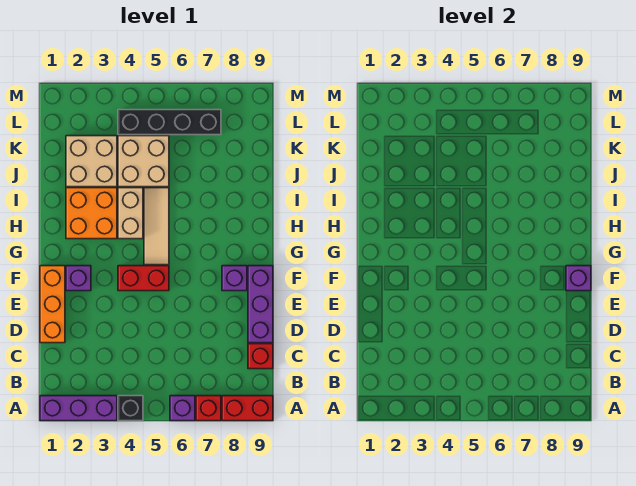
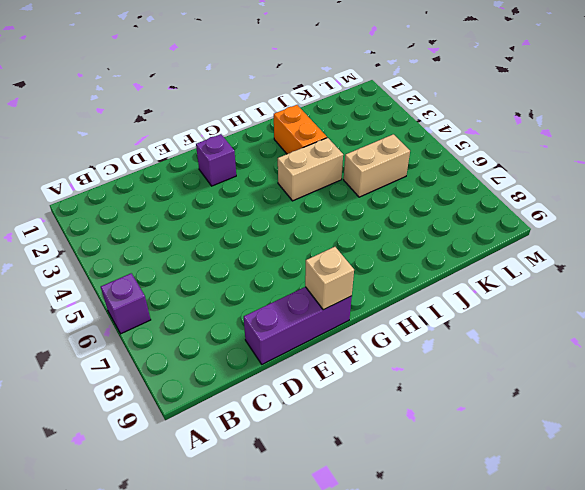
tan brick F9 level 2 -> purple brick F9 level 2
orange brick I2:I3 level 1 -> orange brick H2:I3 level 1
tan brick J5:K5 level 1 -> tan brick J4:K5 level 1
none -> purple brick A1:A3 level 1
none -> black brick A4 level 1
none -> red brick A7 level 1

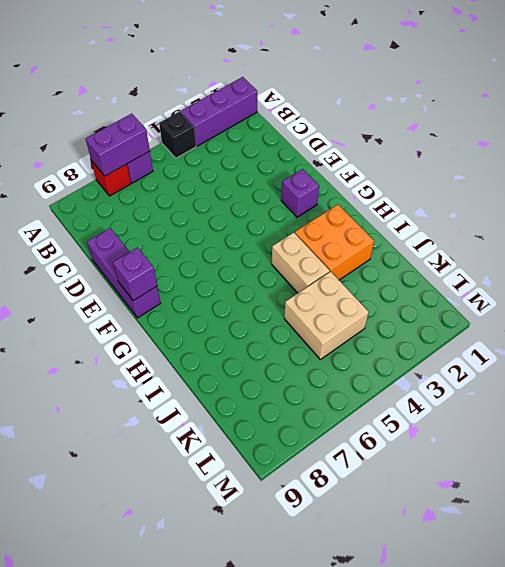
purple brick A6:A7 level 2 -> none
none -> red brick A8:A9 level 1
none -> red brick C9 level 1
none -> orange brick D1:F1 level 1

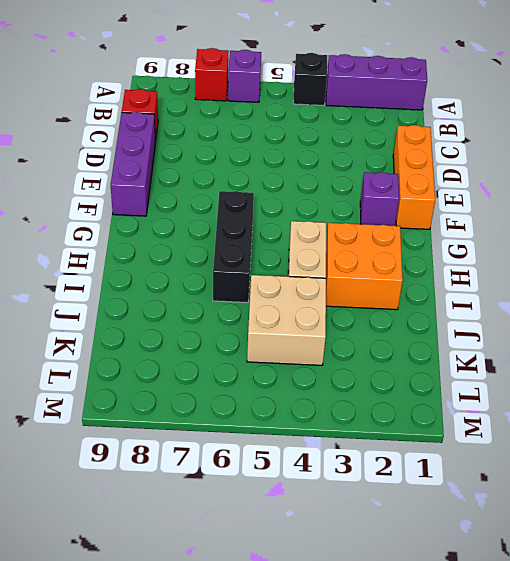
black brick G6:I6 level 1 -> none
none -> red brick A8:A9 level 1
none -> red brick F4:F5 level 1
none -> purple brick F8 level 1

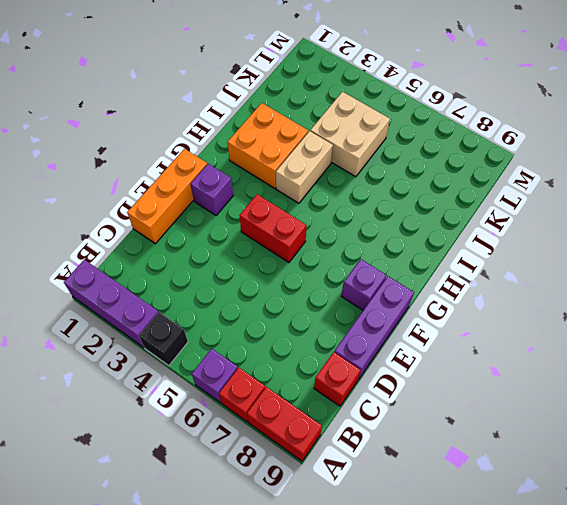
none -> tan tile G5:I5 level 1
none -> tan brick J2:K3 level 1
none -> black brick L4:L7 level 1

